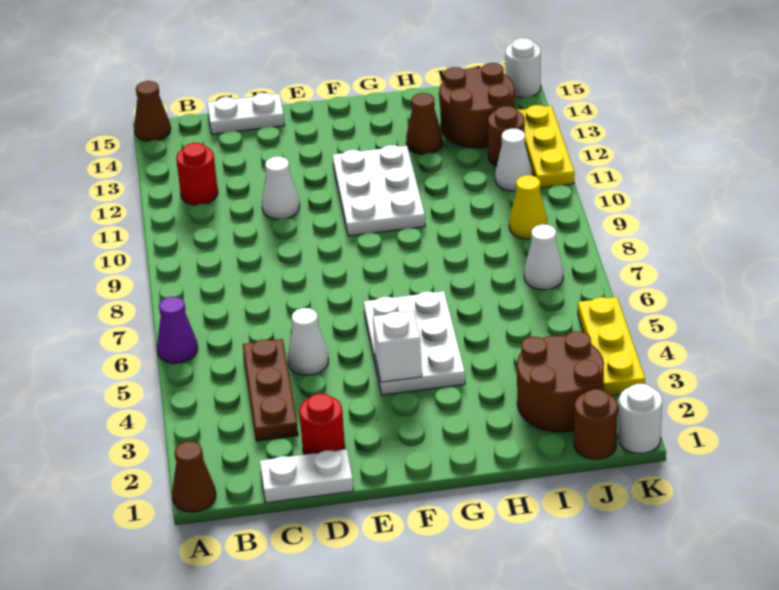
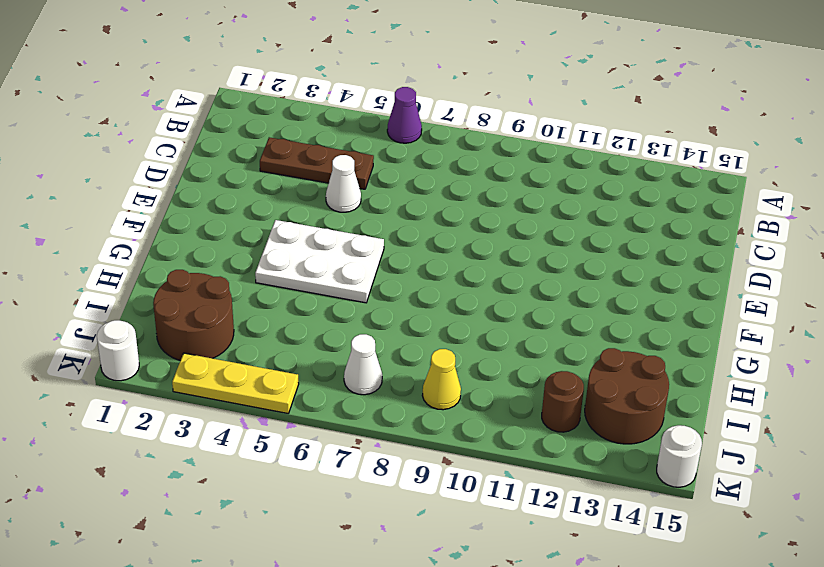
none -> brown cone A1 level 1
none -> brown cone A15 level 1
none -> red round brick B12 level 1

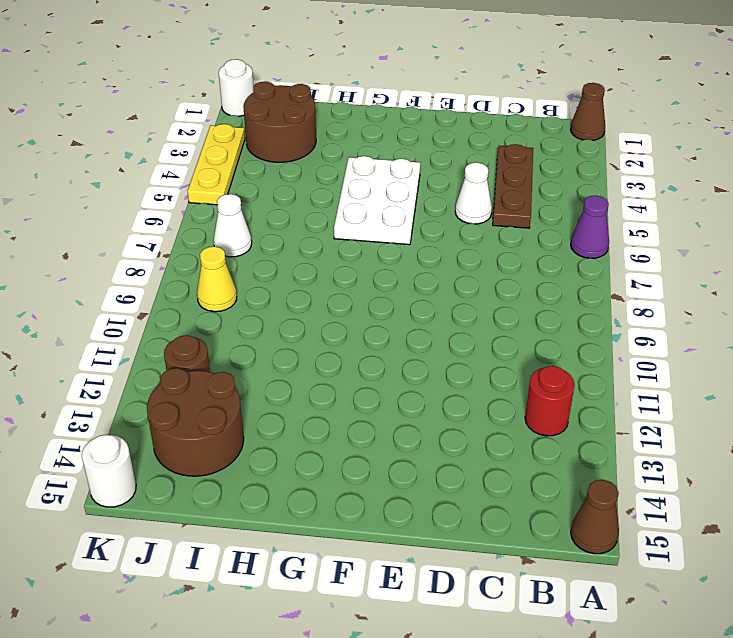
none -> white plate C1:D1 level 1
none -> white plate C15:D15 level 1
none -> red round brick D2 level 1

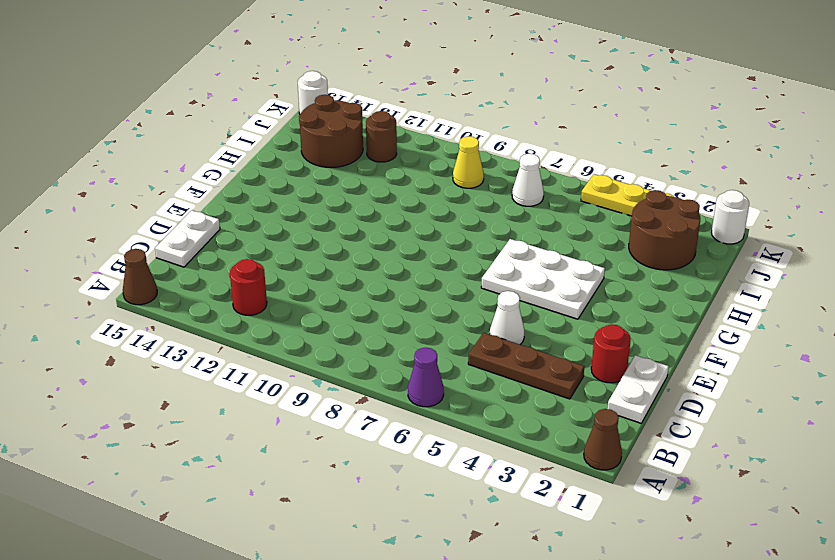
none -> white cone D11 level 1
none -> white plate F10:G12 level 1
none -> brown cone H13 level 1

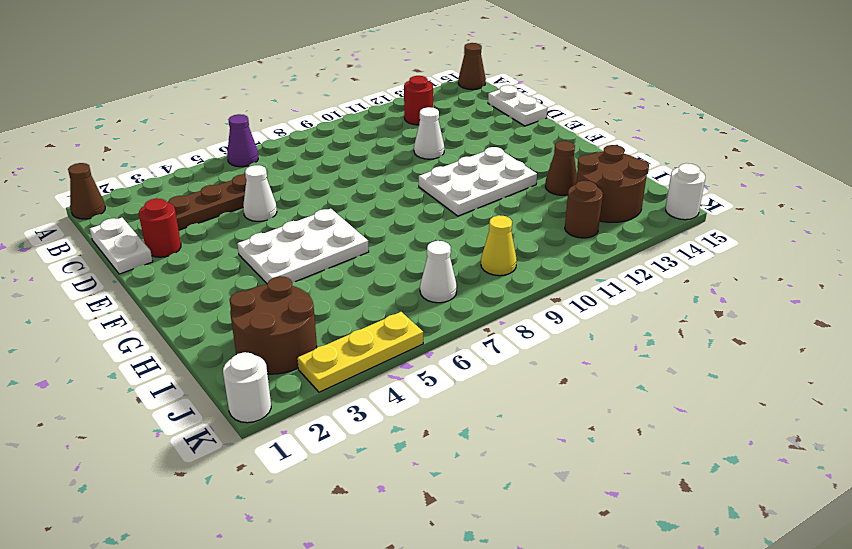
none -> brown round brick J1 level 1
none -> white cone J11 level 1
none -> yellow plate K11:K13 level 1

